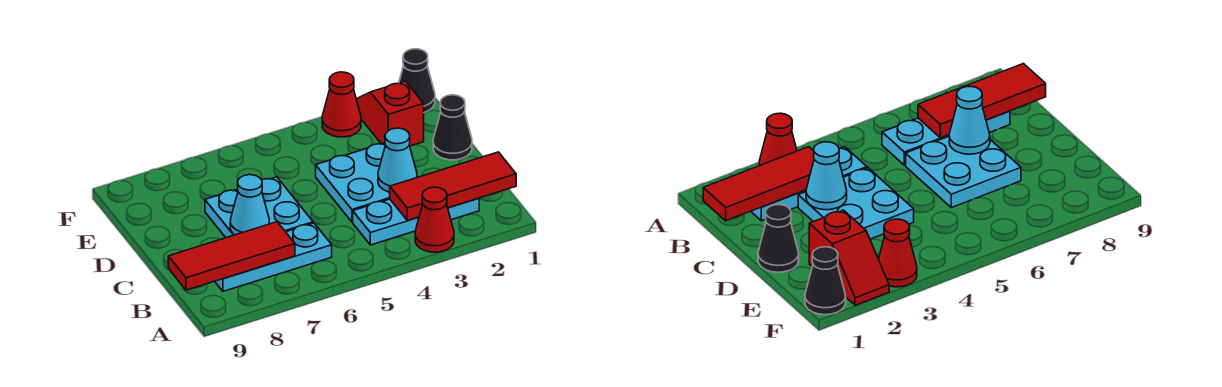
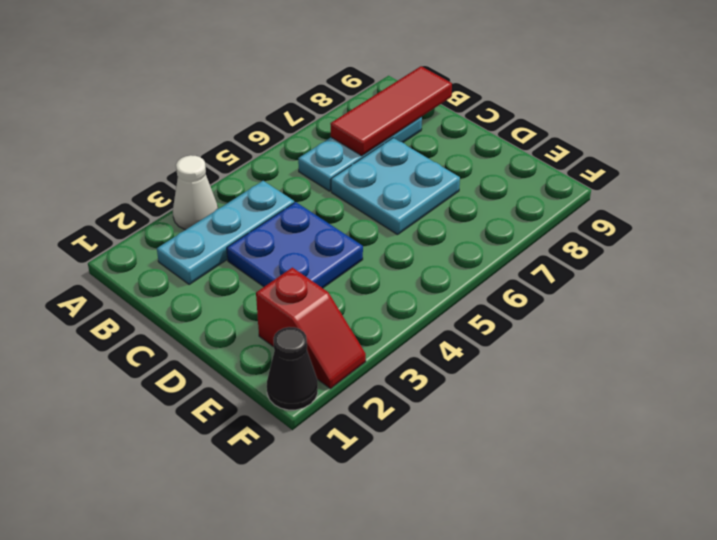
white cone A3 level 1 -> red cone A3 level 1
blue plate C3:D4 level 1 -> cyan plate C3:D4 level 1
none -> black cone D1 level 1
none -> red cone F3 level 1
none -> red tile B1:B3 level 2

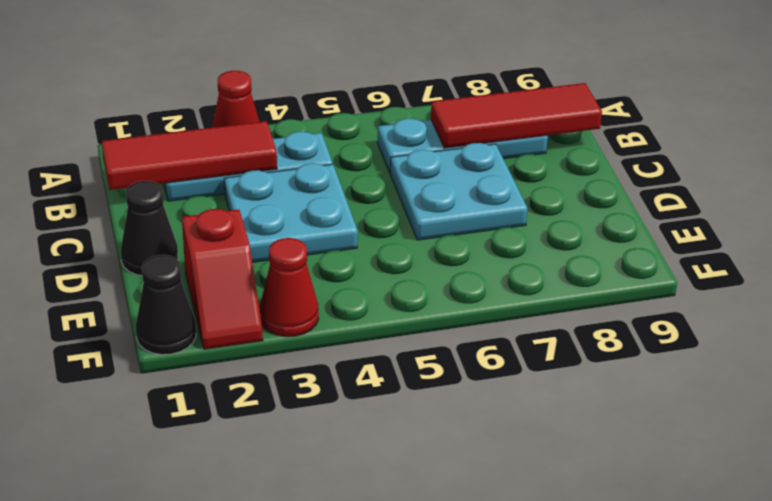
none -> cyan cone C3 level 2
none -> cyan cone C7 level 2

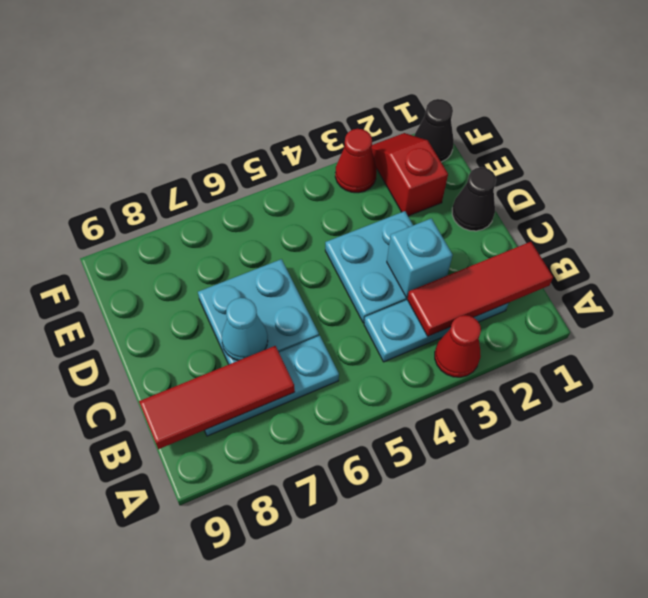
cyan brick C3 level 2 -> cyan cone C3 level 2

